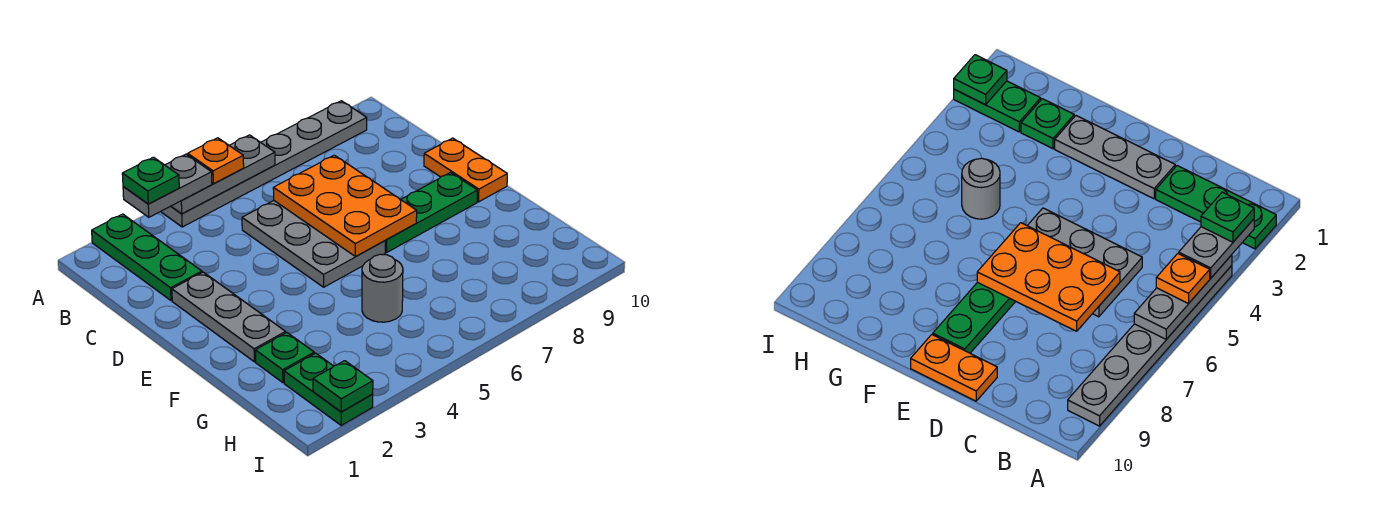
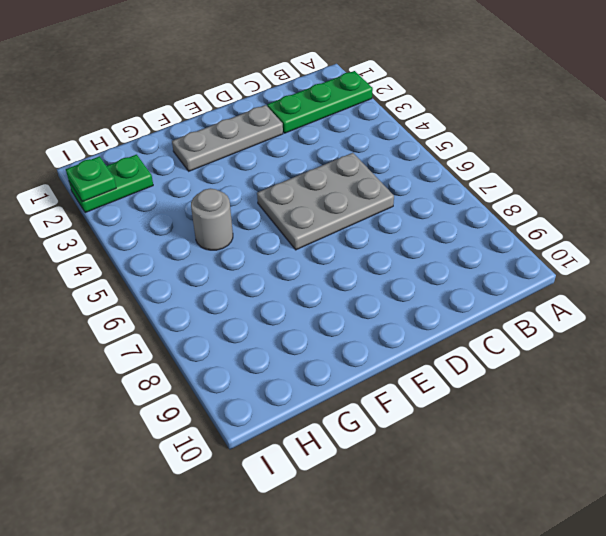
none -> grey plate A4:A9 level 1
none -> orange plate D10:E10 level 1
none -> green plate E7:E9 level 1

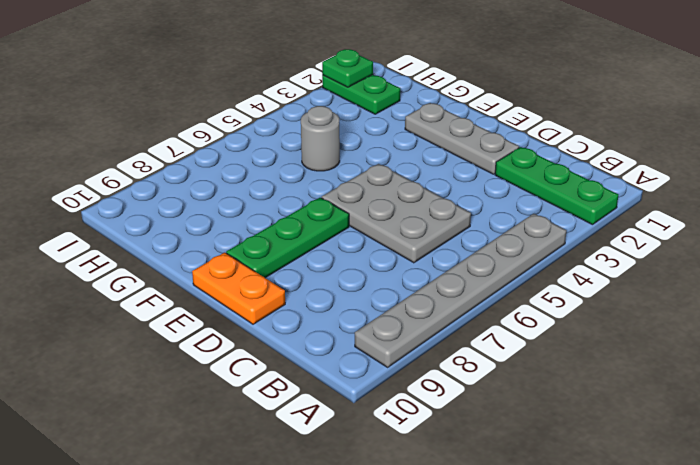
none -> green plate G2 level 1
none -> grey plate A4:A6 level 2
none -> orange plate C6:E7 level 2

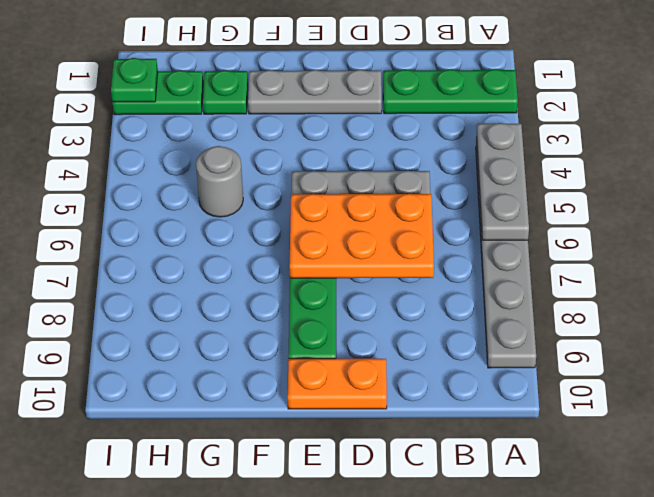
none -> grey plate A3:A4 level 3
none -> orange plate A5 level 3
none -> green plate A3 level 4

